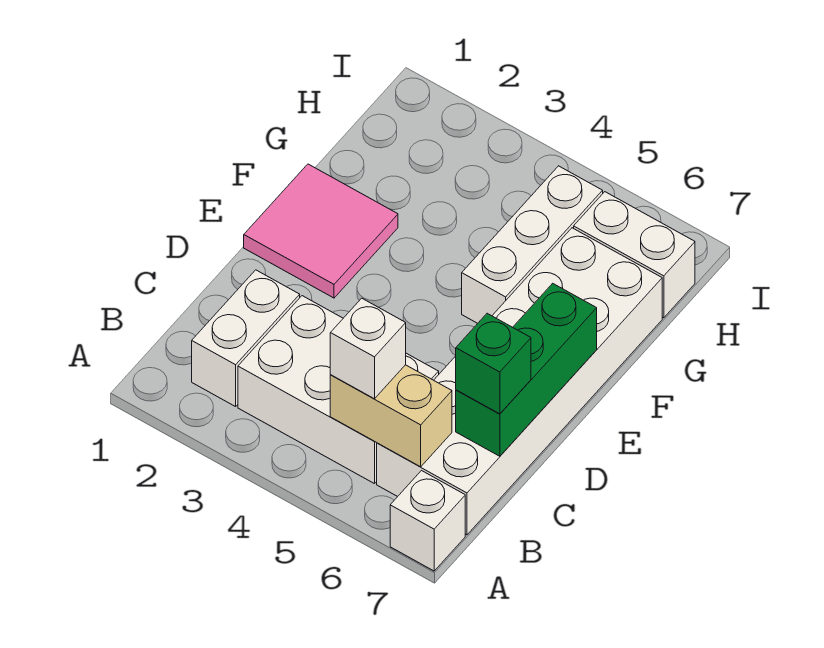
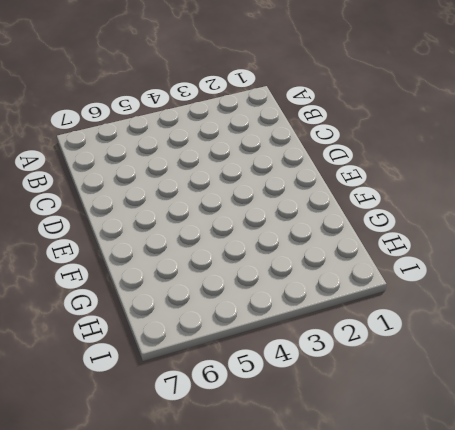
none -> white brick A7 level 1
none -> white brick B2:C2 level 1

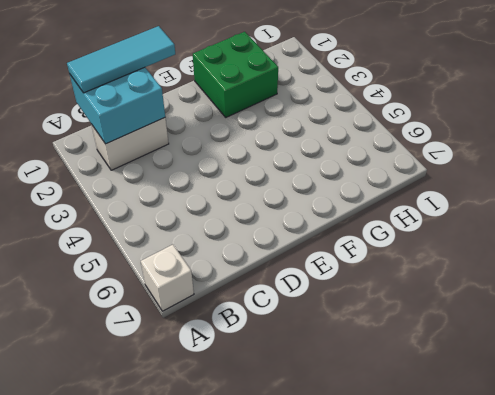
cyan brick B1:C2 level 2 -> none
cyan tile B1:D1 level 3 -> none
green brick F1:G2 level 1 -> pink tile E1:F2 level 1
none -> white brick B3:C5 level 1
none -> white brick B6:G7 level 1

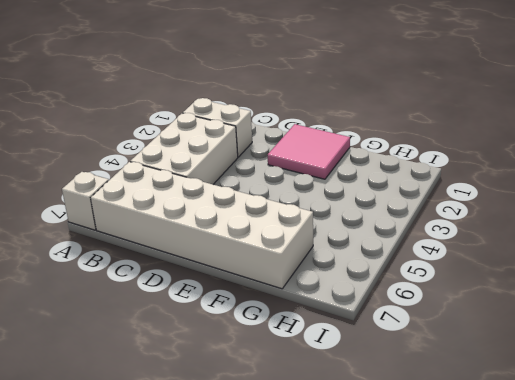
none -> white brick F5:H5 level 1
none -> white brick H6:H7 level 1

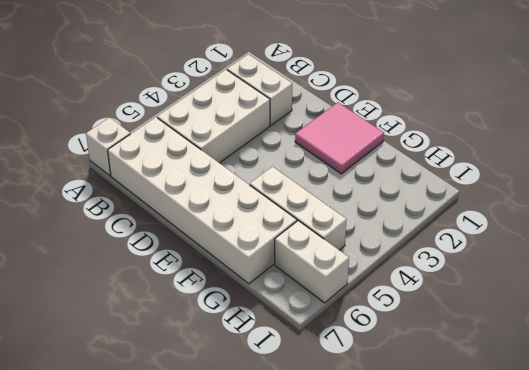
white brick H6:I6 level 1 -> white brick H6:H7 level 1
none -> tan brick B5:B6 level 2
none -> green brick C7:E7 level 2

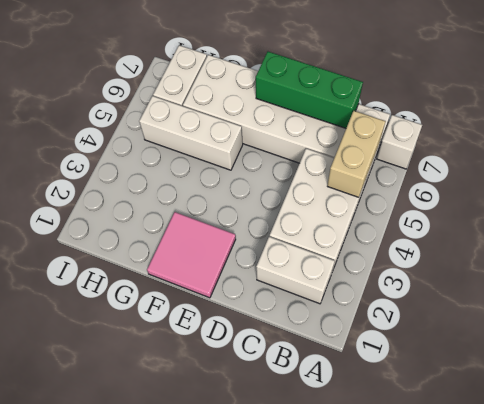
none -> white brick B5 level 3
none -> green brick C7 level 3

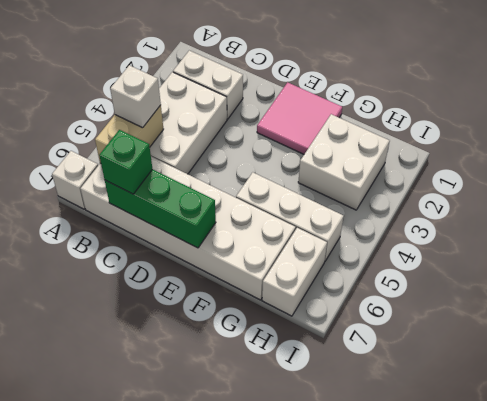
white brick G2:H3 level 1 -> none

